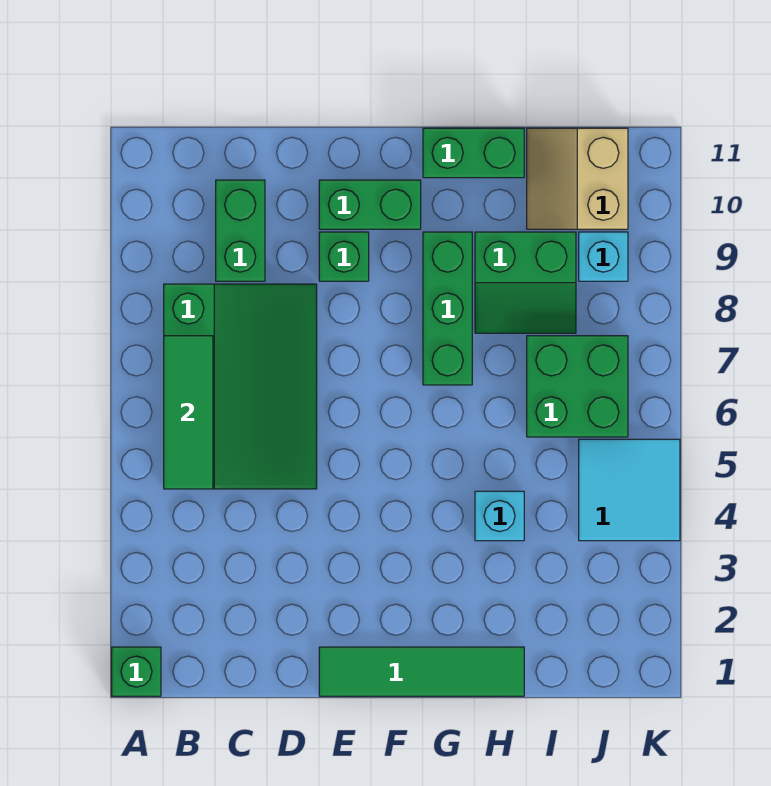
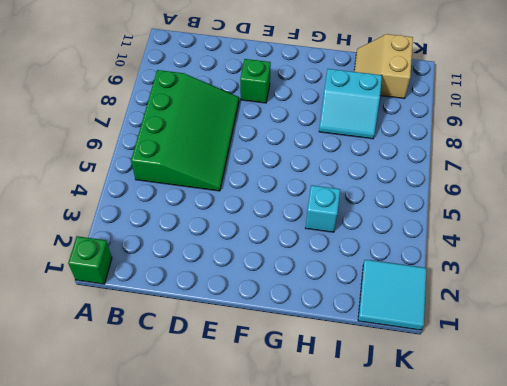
cyan slope H8:I9 level 1 top 9 -> green slope H8:I9 level 1 top 9
cyan tile J1:K2 level 1 -> cyan tile J4:K5 level 1
none -> green brick C9:C10 level 1
none -> green tile E1:H1 level 1
none -> green brick E10:F10 level 1

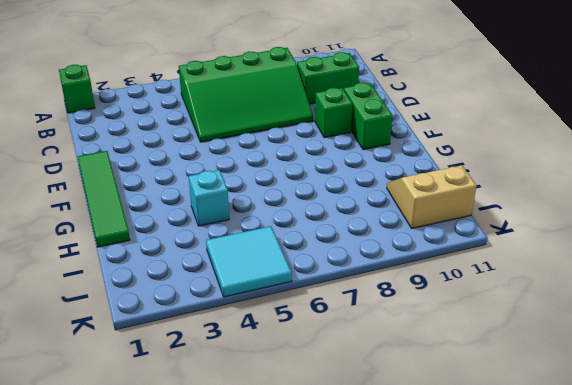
none -> green brick G7:G9 level 1
none -> green brick G11:H11 level 1
none -> green slope H8:I9 level 1 top 9

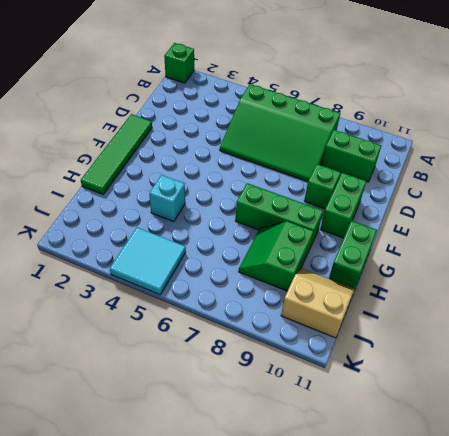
none -> green brick I6:J7 level 1
none -> cyan brick J9 level 1
none -> green tile B5:B7 level 2

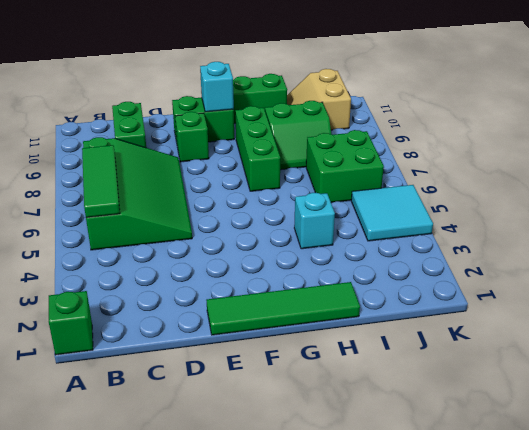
cyan brick F10 level 2 -> cyan brick J9 level 1

